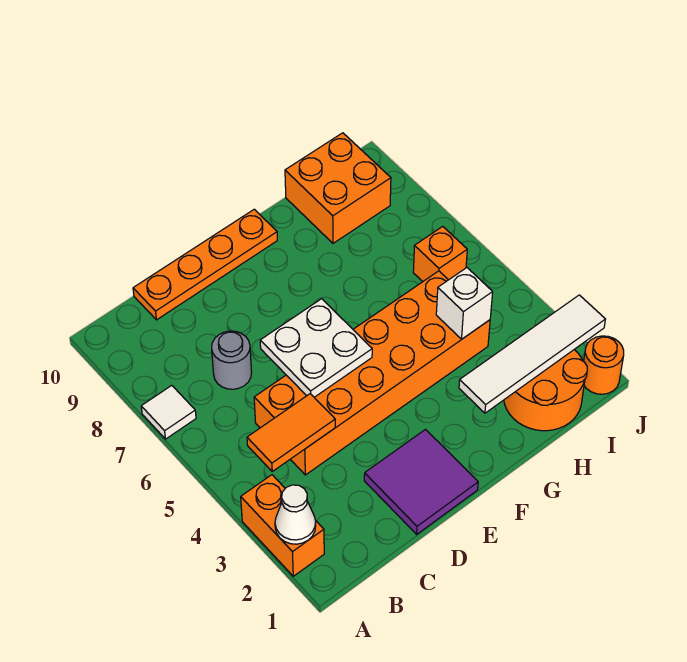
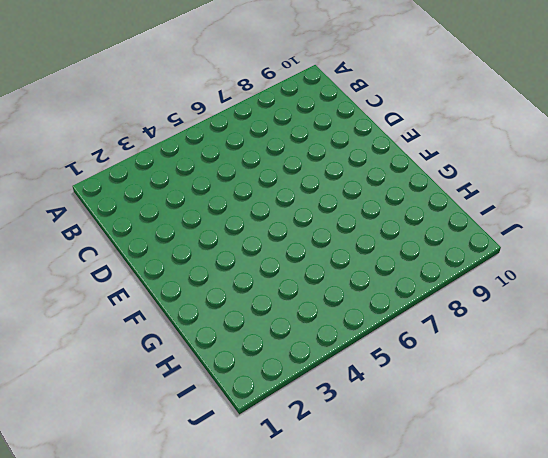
none -> orange brick A2:A3 level 1
none -> white tile A7 level 1
none -> orange brick C4:H5 level 1

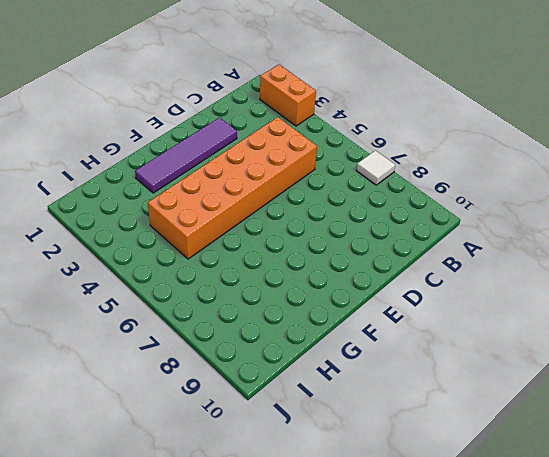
purple tile D2:G2 level 1 -> purple tile D1:E2 level 1
none -> grey round brick C7 level 1
none -> orange plate C10:F10 level 1
none -> orange round brick H1:I2 level 1

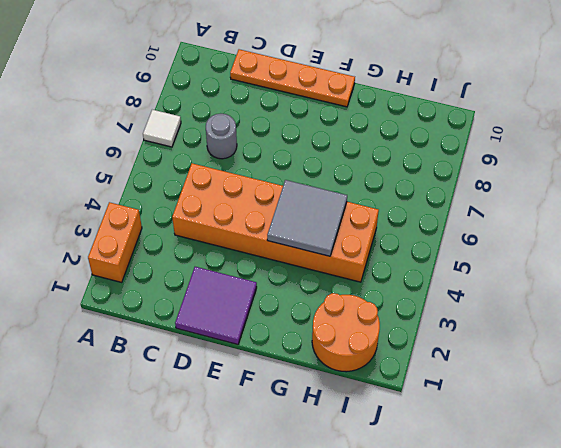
grey tile F4:G5 level 2 -> none
none -> orange brick H9:I10 level 1
none -> orange brick I6 level 1
none -> orange round brick J1 level 1

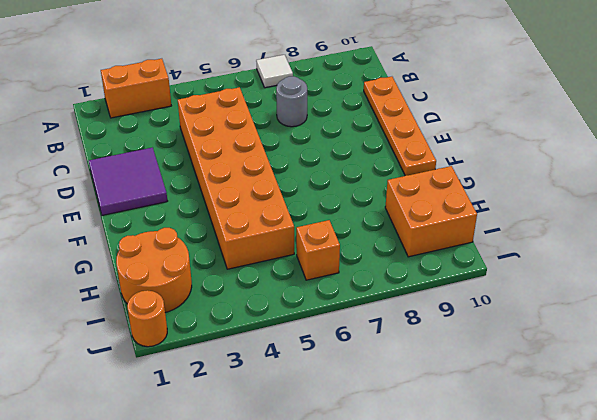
none -> white cone A2 level 2
none -> orange tile B4:C4 level 2
none -> white plate D5:E6 level 2

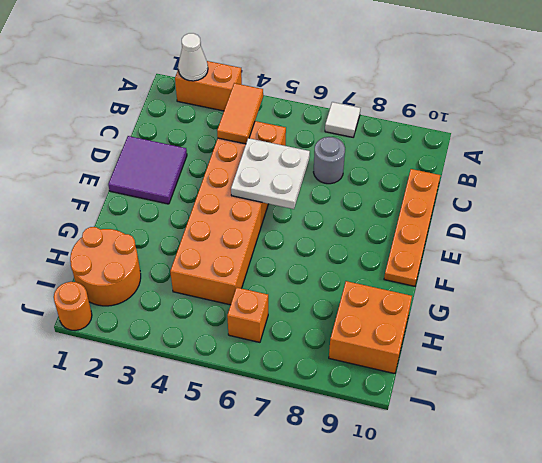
none -> white tile G2:J2 level 2
none -> white brick H4 level 2

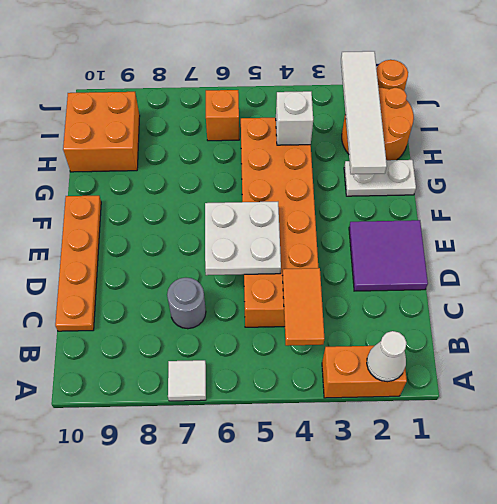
white plate G1:G2 level 1 -> none

